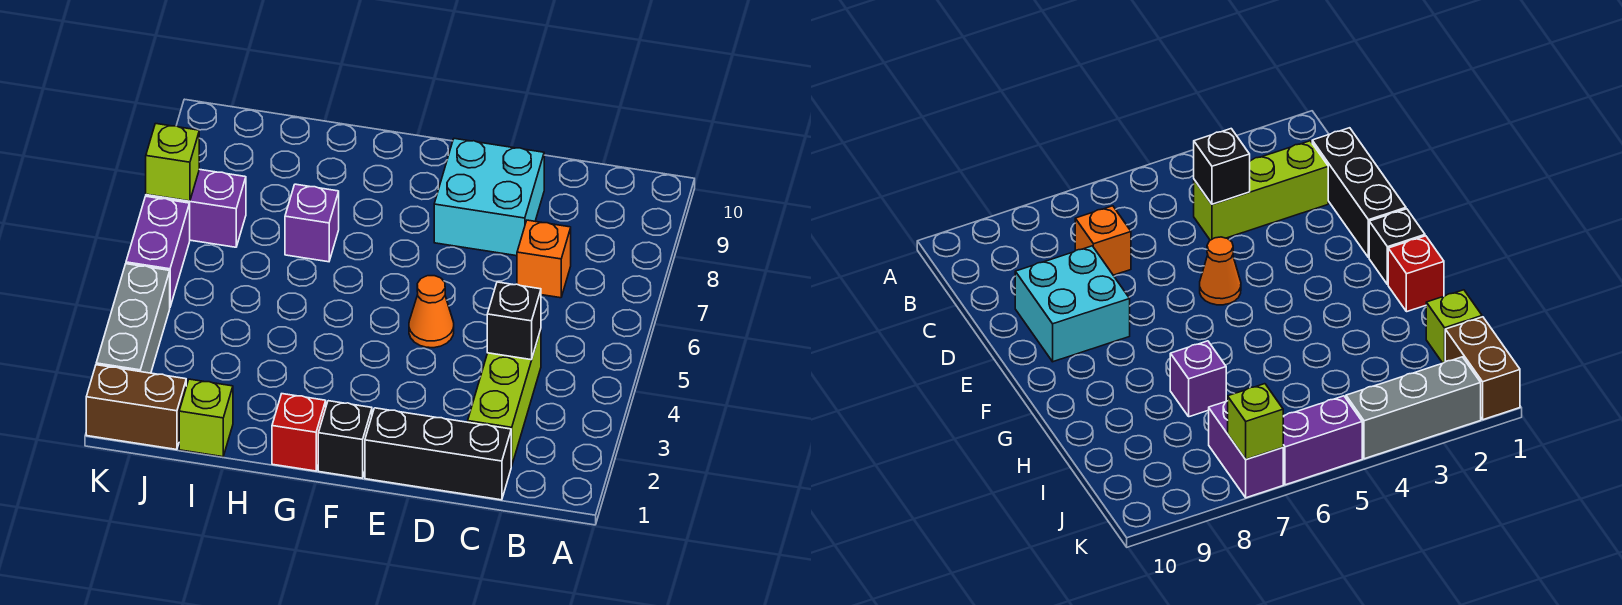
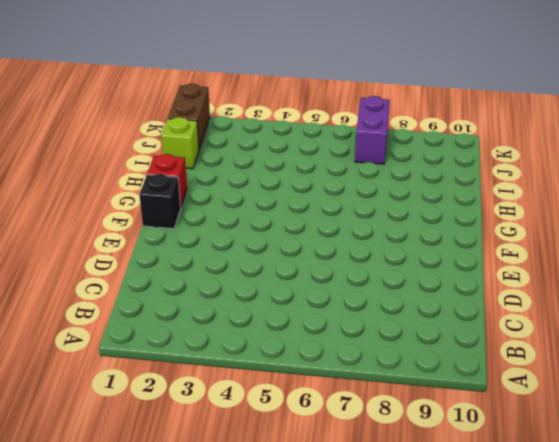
none -> black brick C1:E1 level 1
none -> lime brick C2:C4 level 1
none -> orange brick C7 level 1

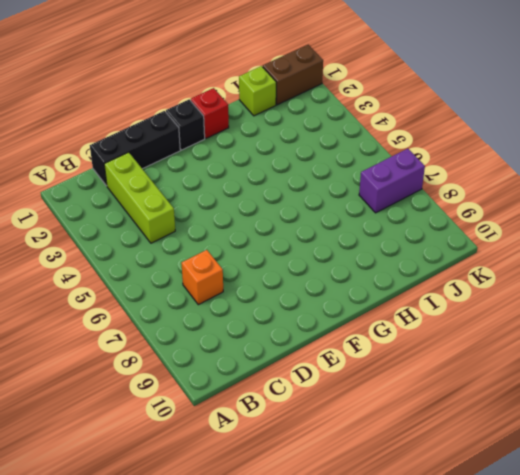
none -> cyan brick D8:E9 level 1
none -> orange cone E5 level 1
none -> purple brick H7 level 1

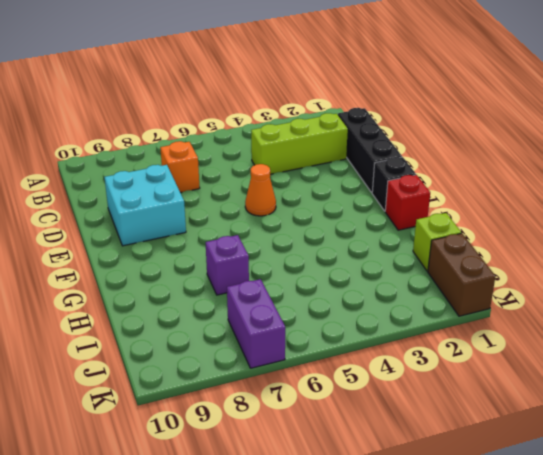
none -> grey brick K2:K4 level 1
none -> purple brick K5:K6 level 1
none -> black brick C4 level 2

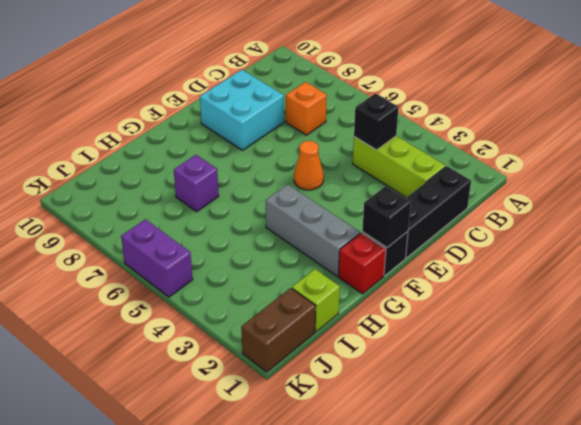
black brick F1 level 2 -> none
grey brick G2:G4 level 1 -> grey brick K2:K4 level 1
none -> purple brick J7:K7 level 1
none -> lime brick K7 level 2

